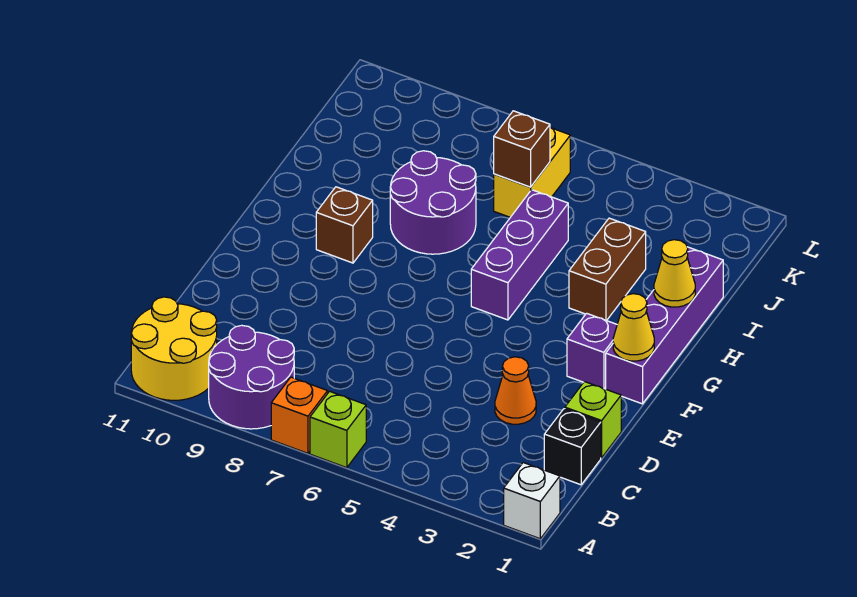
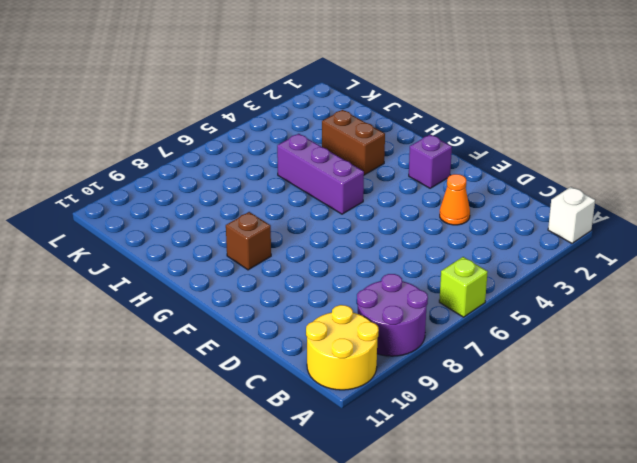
none -> orange brick A7 level 1
none -> black brick C1 level 1
none -> lime brick D1 level 1

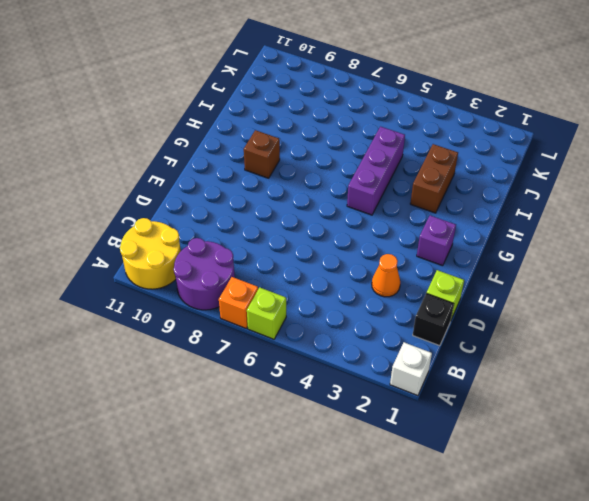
none -> purple brick F1:I1 level 1
none -> purple round brick H7:I8 level 1
none -> yellow brick J6:K6 level 1

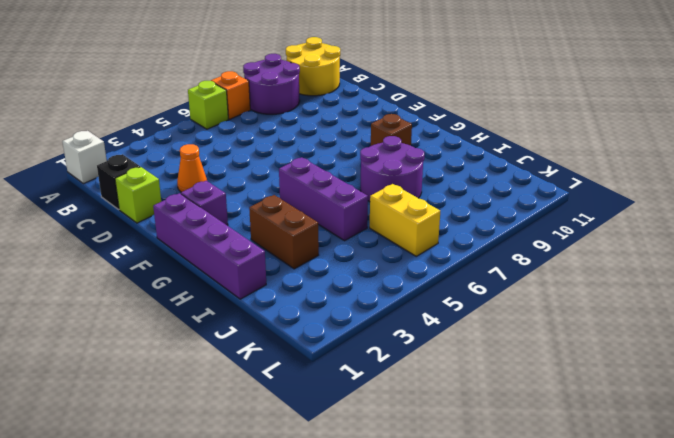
none -> yellow cone F1 level 2
none -> yellow cone H1 level 2
none -> brown brick J6 level 2

